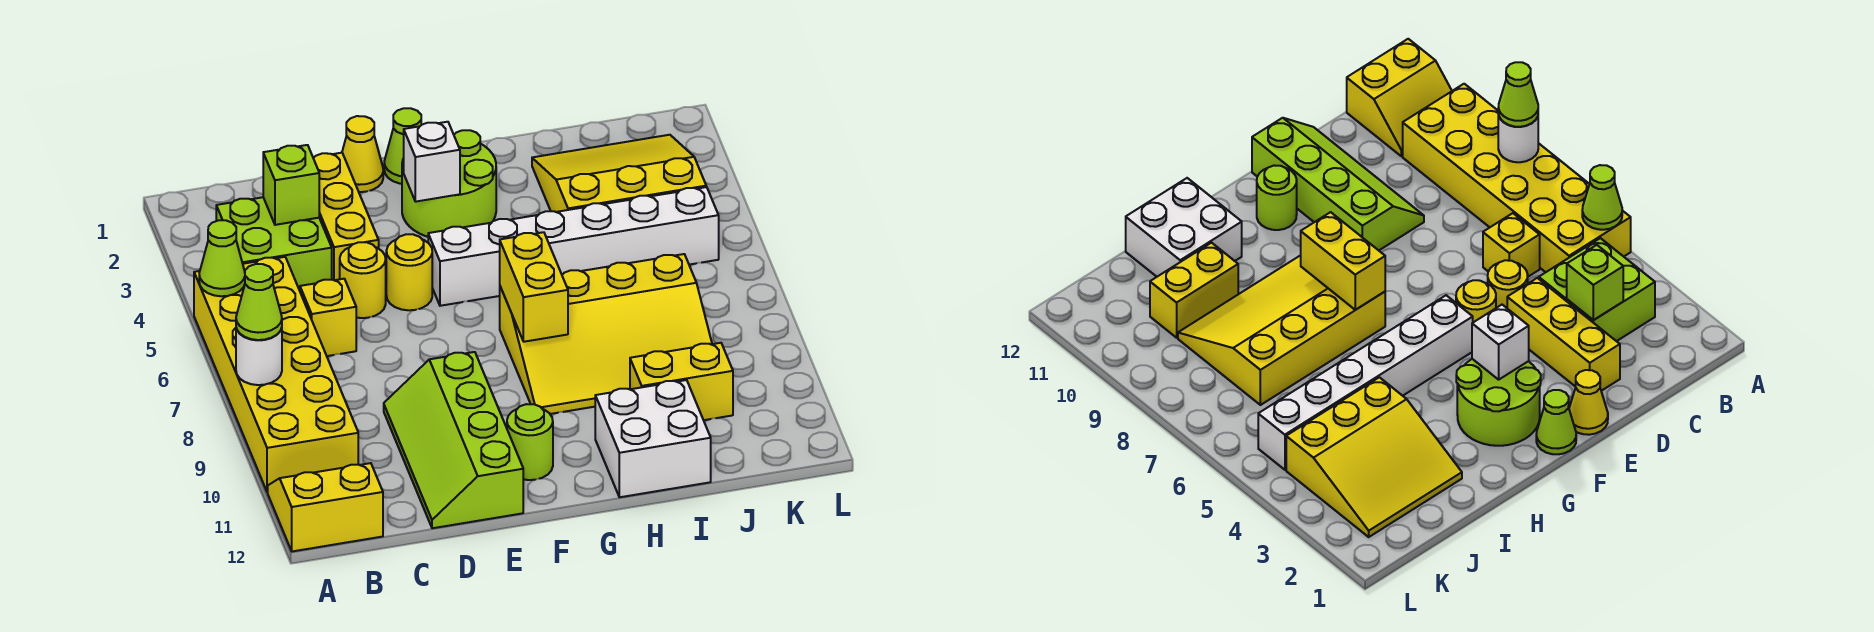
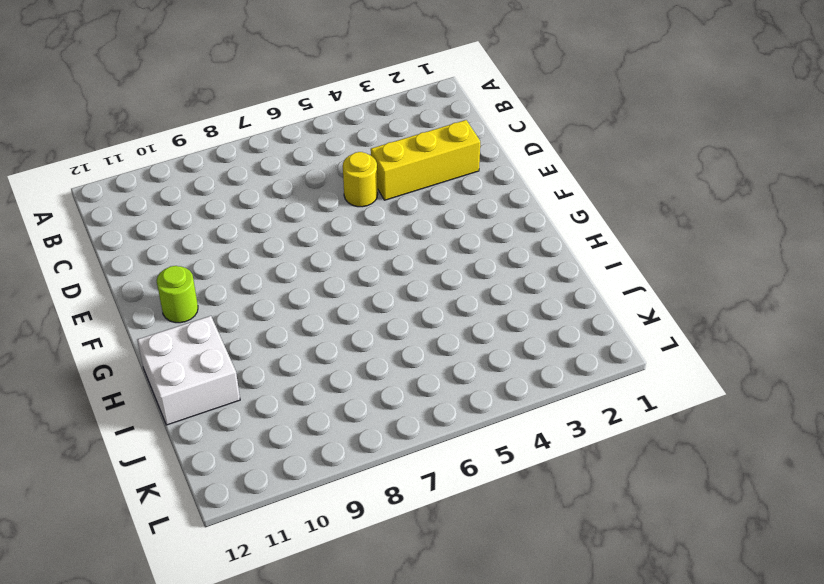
none -> yellow brick A5:B10 level 1
none -> yellow slope A11:B12 level 1 top 12
none -> lime brick B3:C4 level 1

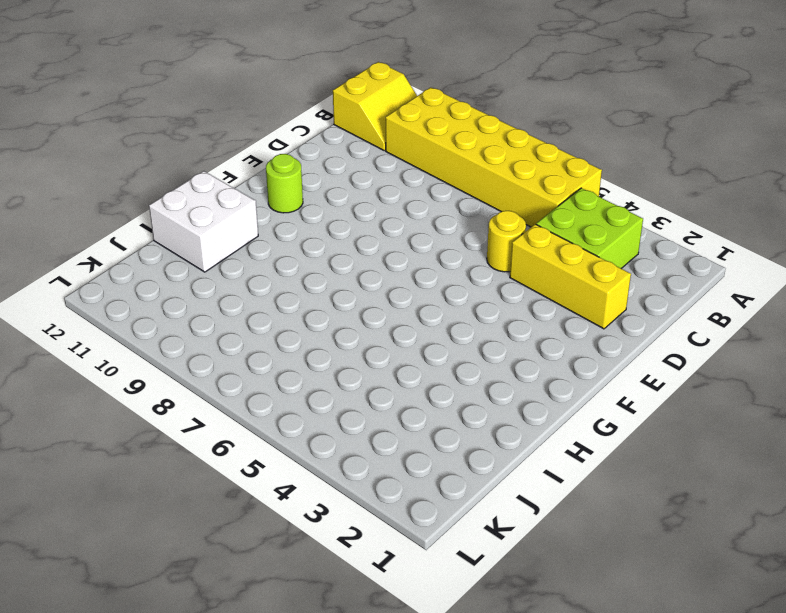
none -> yellow brick C6 level 1
none -> lime slope D9:E12 level 1 top E
none -> yellow cone E1 level 1

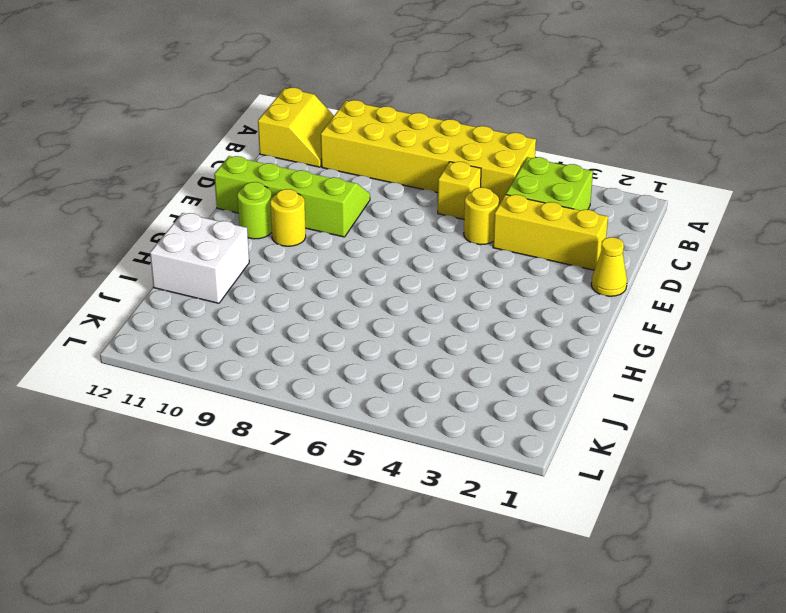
yellow round brick F10 level 1 -> yellow round brick E5 level 1
none -> lime cone F1 level 1
none -> lime round brick F2:G3 level 1
none -> white brick F5:K5 level 1

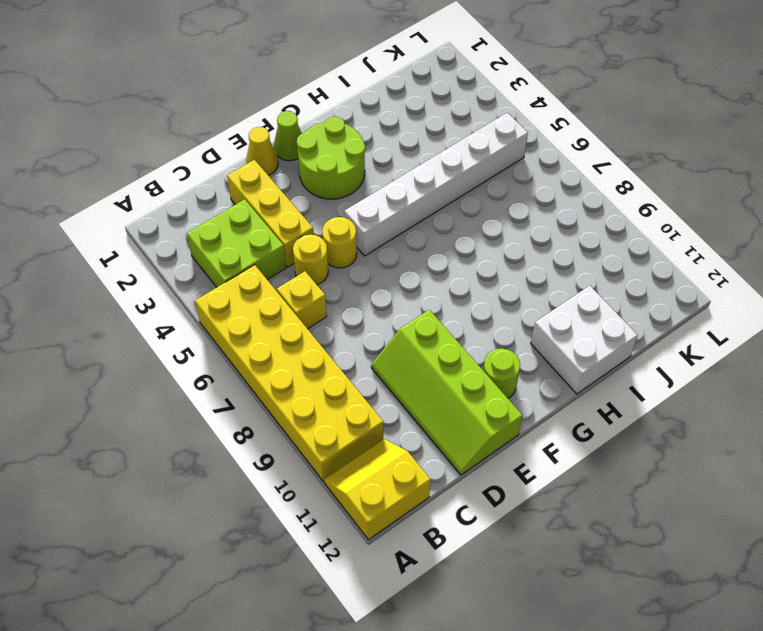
none -> yellow slope G7:J9 level 1 top 7
none -> yellow slope I2:K4 level 1 top 4
none -> yellow brick I10:J10 level 1

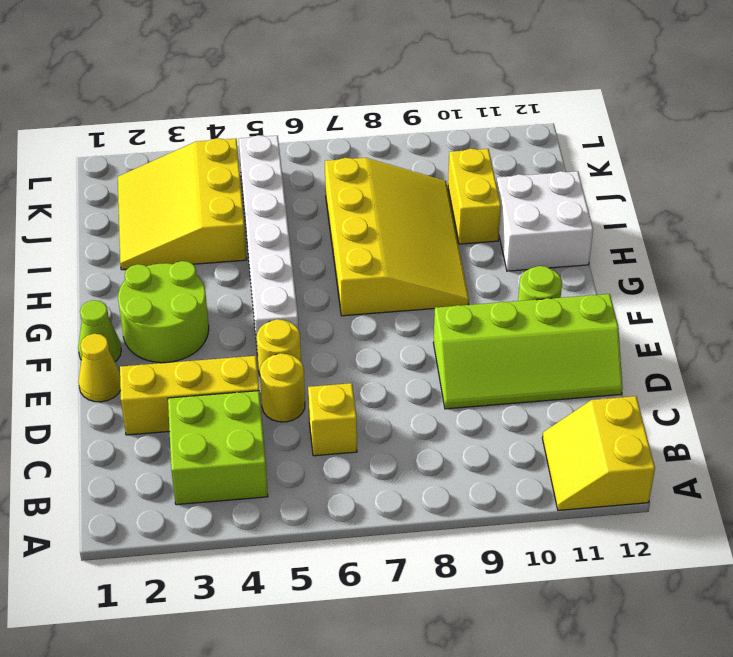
none -> yellow brick A5:B10 level 1
none -> lime cone A5 level 2
none -> white round brick A8 level 2

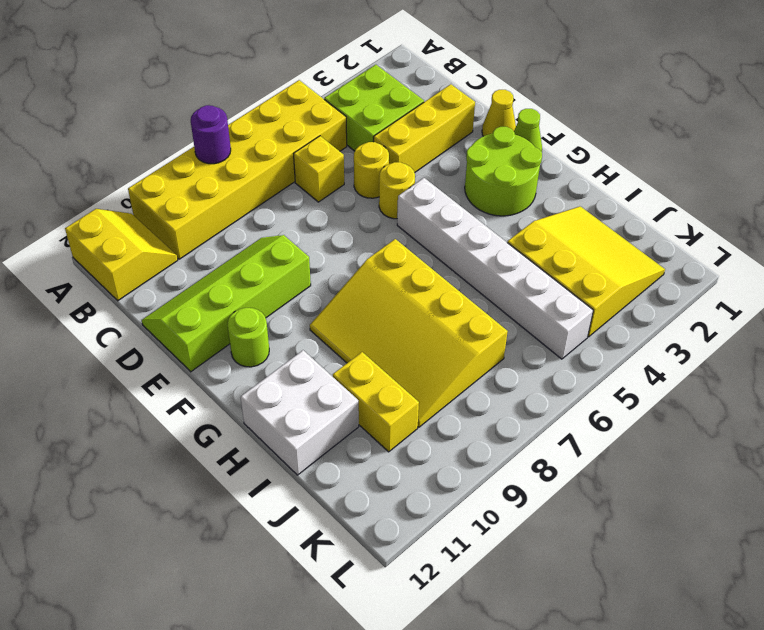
purple round brick A8 level 2 -> white round brick A8 level 2
none -> lime cone A5 level 2
none -> lime brick C3 level 2
none -> white brick F3 level 2

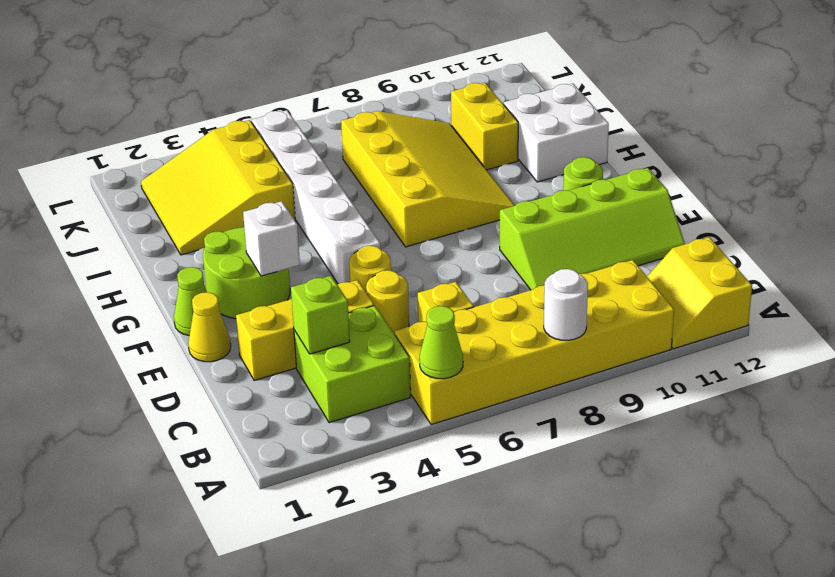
none -> yellow brick G7:G8 level 2
none -> lime cone A8 level 3

